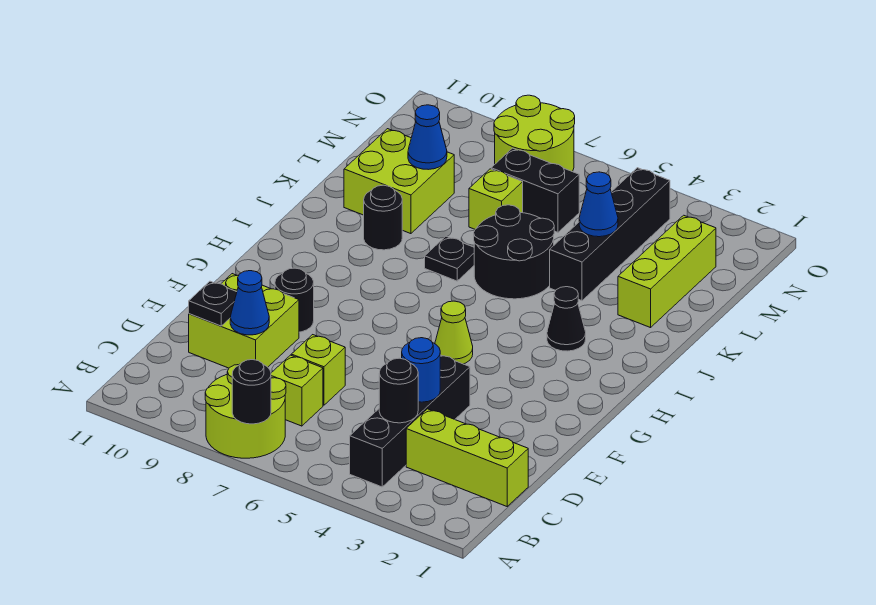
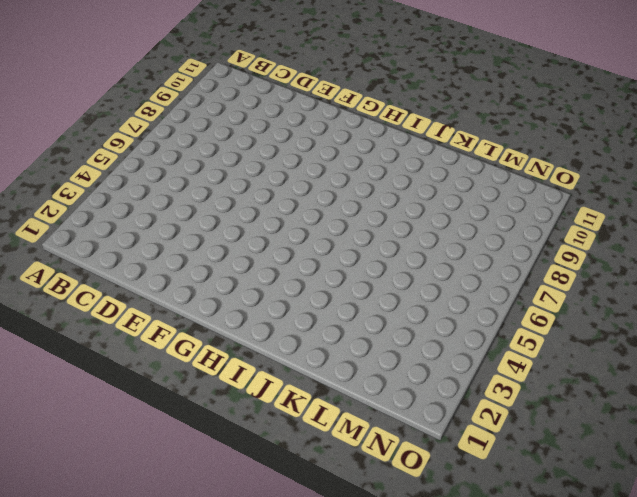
none -> lime round brick A7:B8 level 1
none -> black brick B4:E4 level 1
none -> lime brick C1:C3 level 1

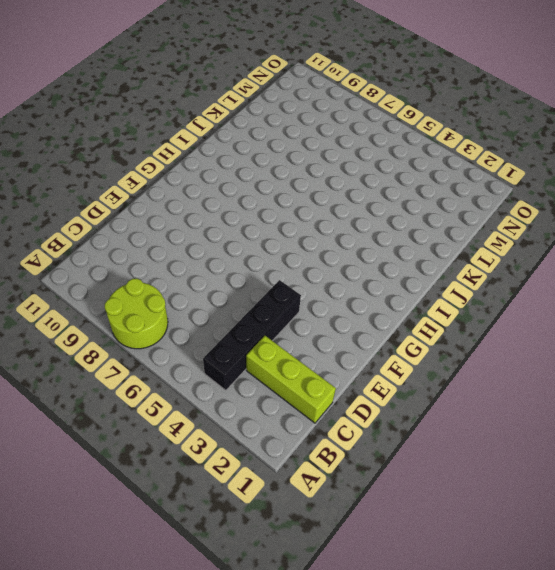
none -> lime brick C7 level 1
none -> lime brick D7 level 1
none -> lime brick D9:E10 level 1

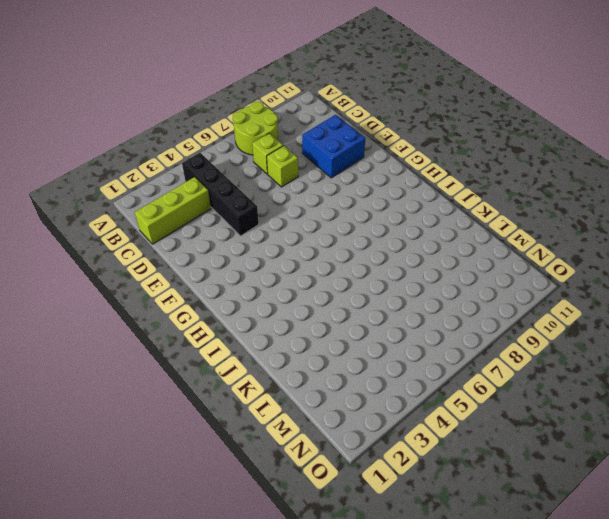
blue brick D9:E10 level 1 -> lime brick D9:E10 level 1
none -> black round brick F9 level 1
none -> lime cone G5 level 1
none -> black cone I3 level 1

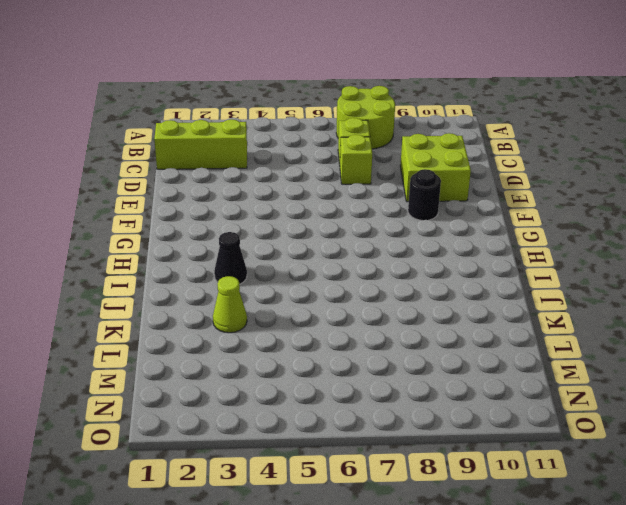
lime cone K3 level 1 -> lime cone G5 level 1
none -> black brick B4:E4 level 1
none -> black round brick J5:K6 level 1
none -> black plate J7 level 1

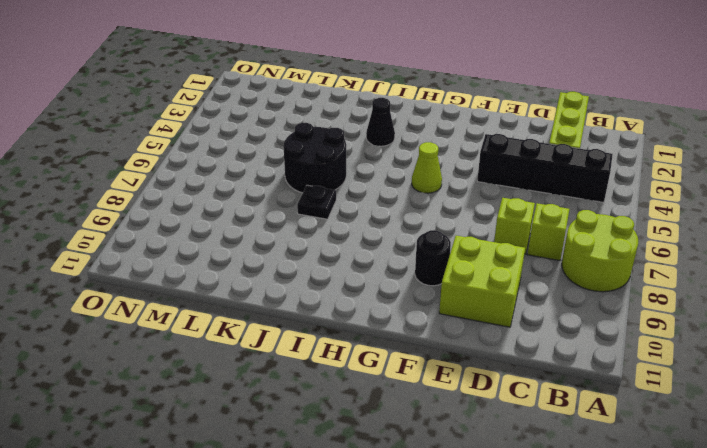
none -> black round brick J9 level 1
none -> lime brick K2:M2 level 1
none -> black brick K4:N4 level 1

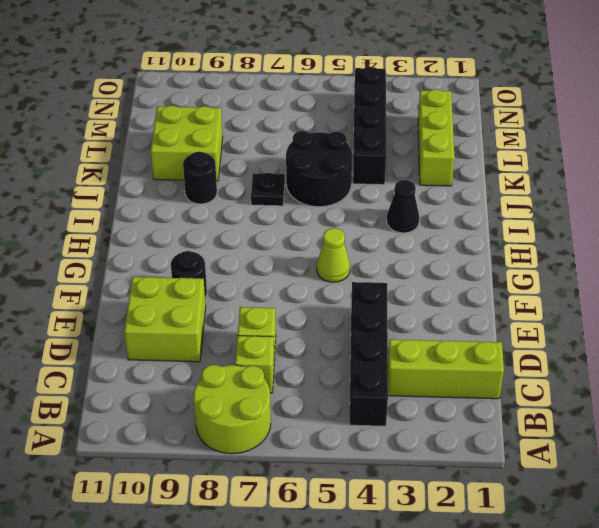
none -> lime brick L7 level 1
none -> black brick M6:M7 level 1
none -> lime round brick N7:O8 level 1

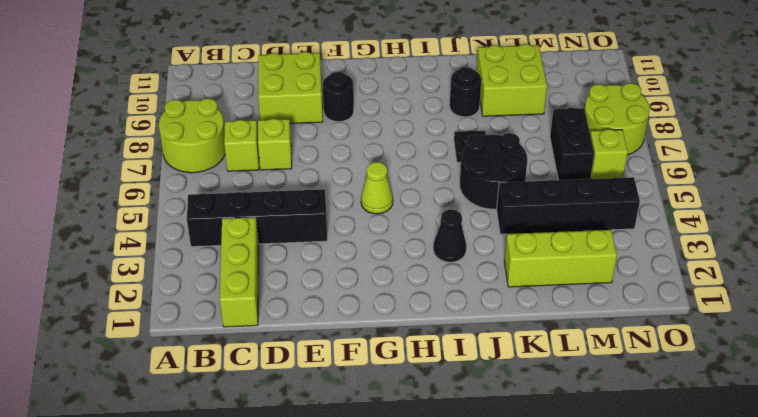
lime brick N6 level 1 -> lime brick L7 level 1
none -> black round brick A7 level 2
none -> black round brick C4 level 2
none -> blue round brick D4 level 2

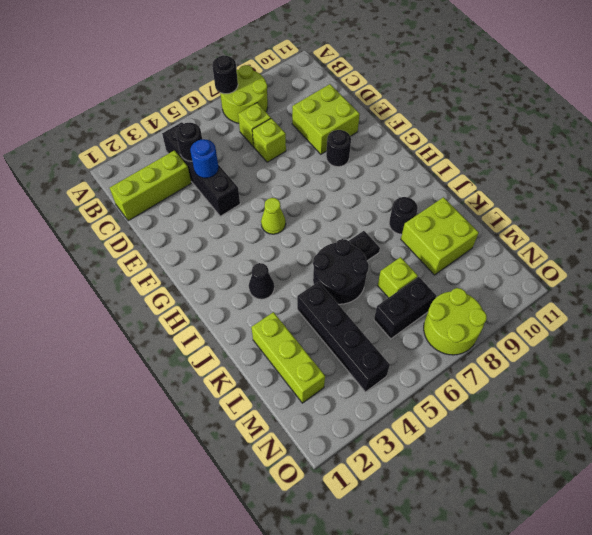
none -> blue cone D9 level 2
none -> black plate D10 level 2
none -> blue cone L4 level 2

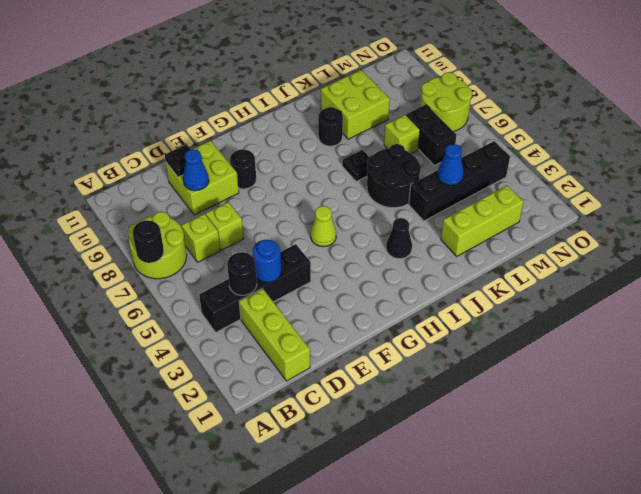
none -> blue cone L9 level 2

